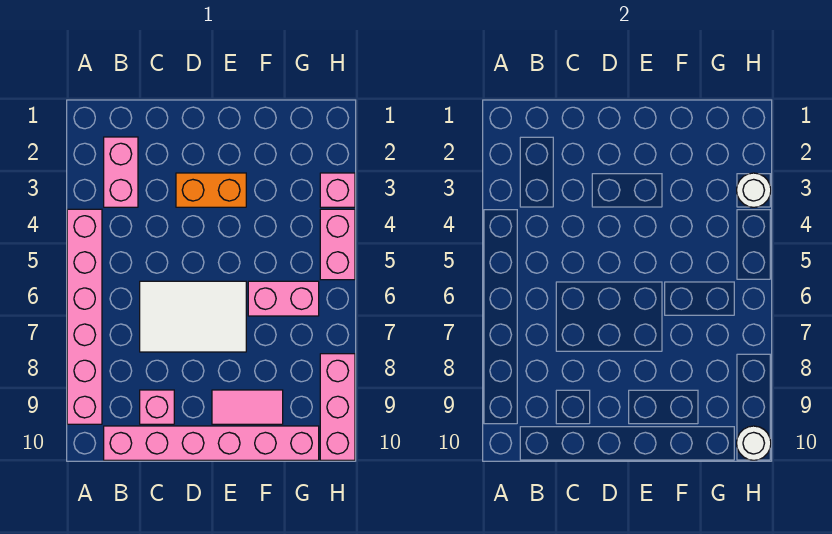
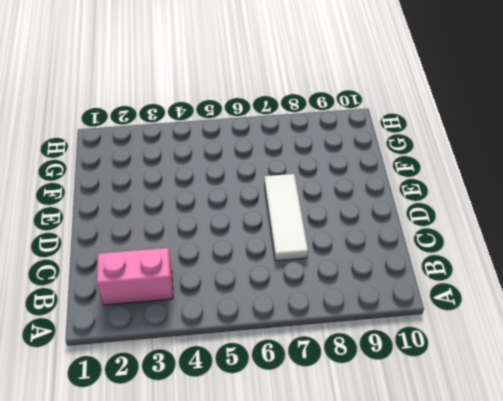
white tile C7:E7 level 1 -> white tile C6:E7 level 1
none -> pink brick A4:A9 level 1
none -> pink brick B10:G10 level 1
none -> pink brick C9 level 1

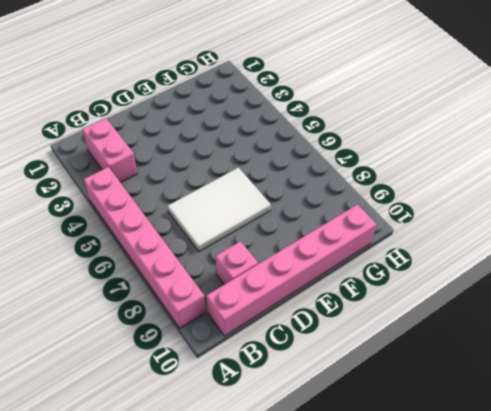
none -> orange brick D3:E3 level 1
none -> pink tile E9:F9 level 1
none -> pink brick F6:G6 level 1

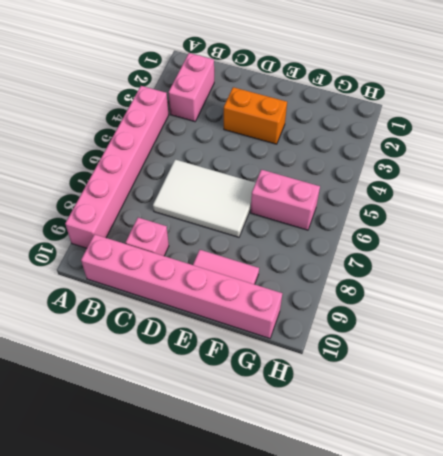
none -> pink brick H3 level 1
none -> pink brick H4:H5 level 1
none -> pink brick H8:H10 level 1

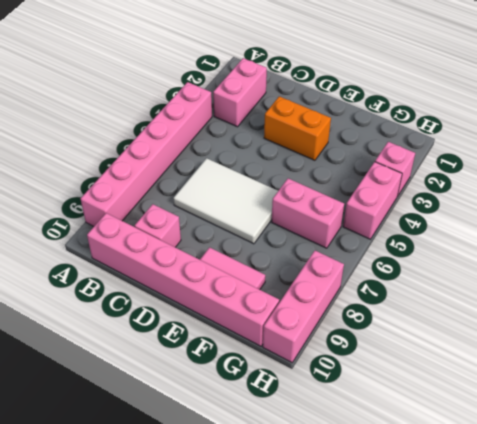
none -> white round brick H3 level 2
none -> white round brick H10 level 2

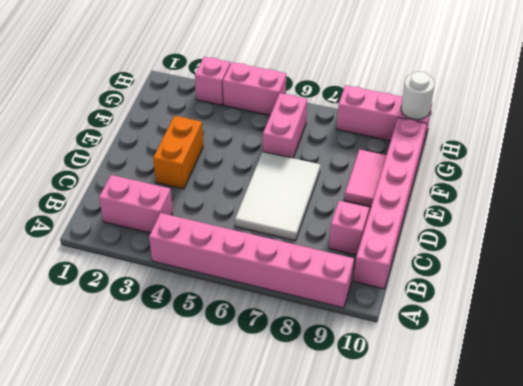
none -> white round brick H3 level 2

